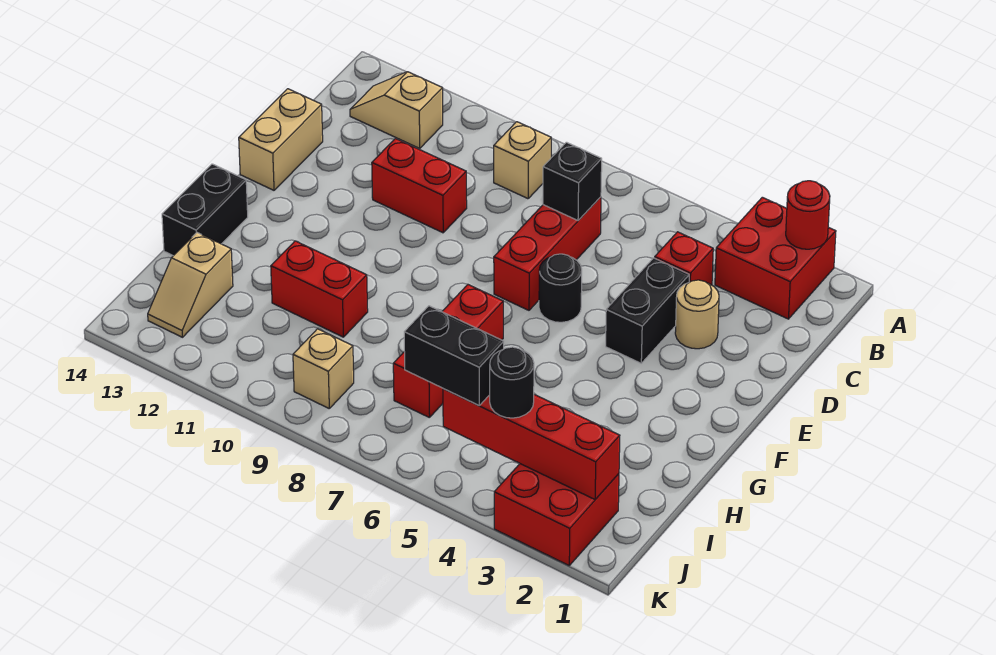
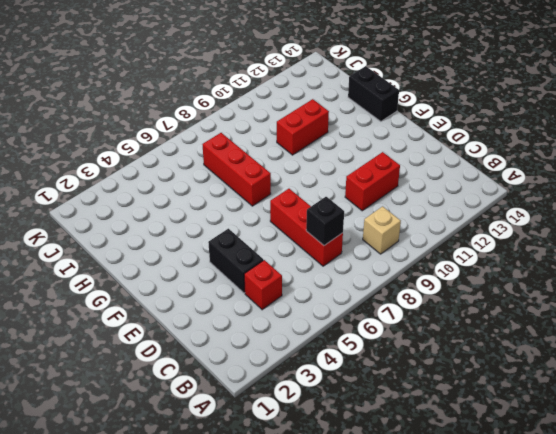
none -> red brick A2:B3 level 1
none -> tan slope B12:B13 level 1 top 12
none -> tan round brick D3 level 1

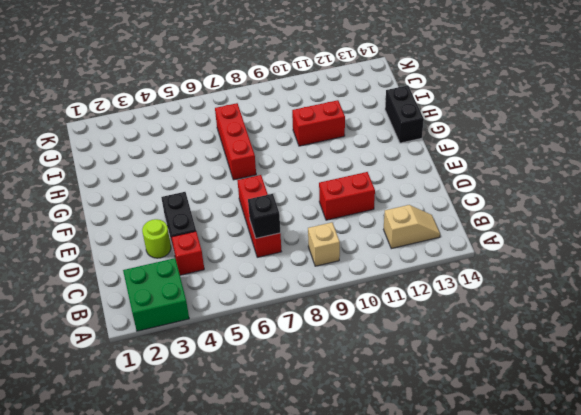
green brick A2:B3 level 1 -> red brick A2:B3 level 1
lime round brick D3 level 1 -> tan round brick D3 level 1
none -> tan brick D14:E14 level 1
none -> black round brick E6 level 1
none -> tan slope I13:J13 level 1 top I

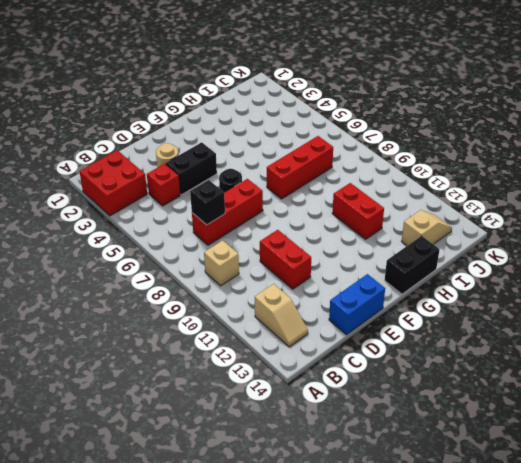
blue brick D14:E14 level 1 -> tan brick D14:E14 level 1
none -> red brick J2:K3 level 1
none -> tan brick J9 level 1
none -> red round brick A2 level 2

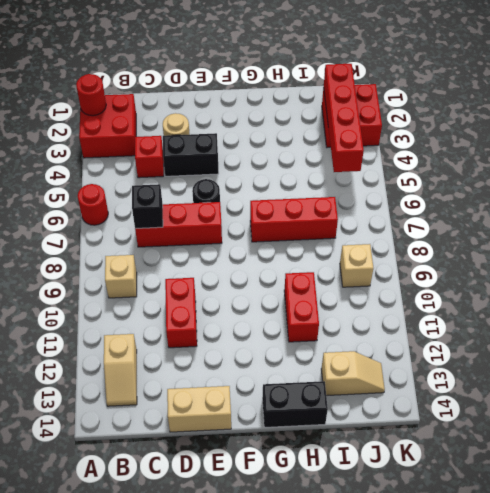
red round brick A6 level 1 -> none
none -> black round brick J4 level 3
none -> black brick J5:J6 level 3

